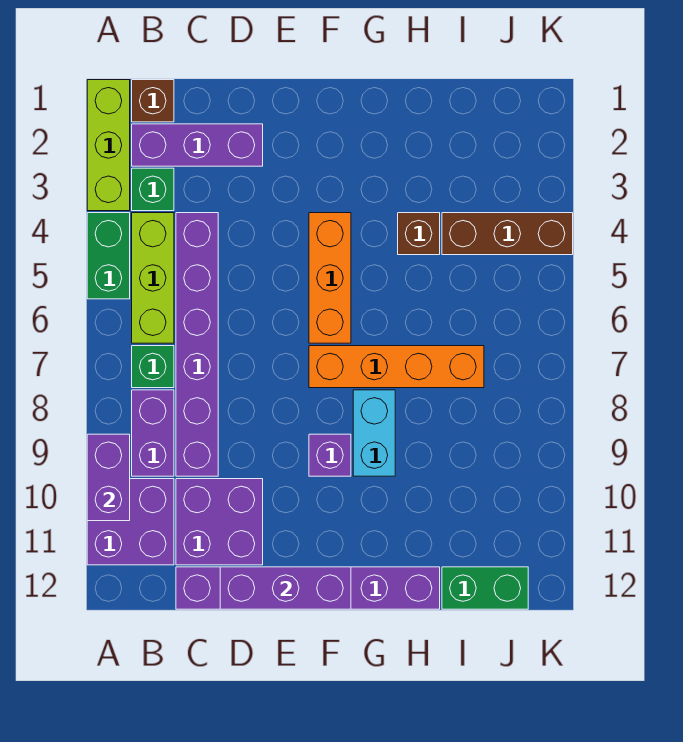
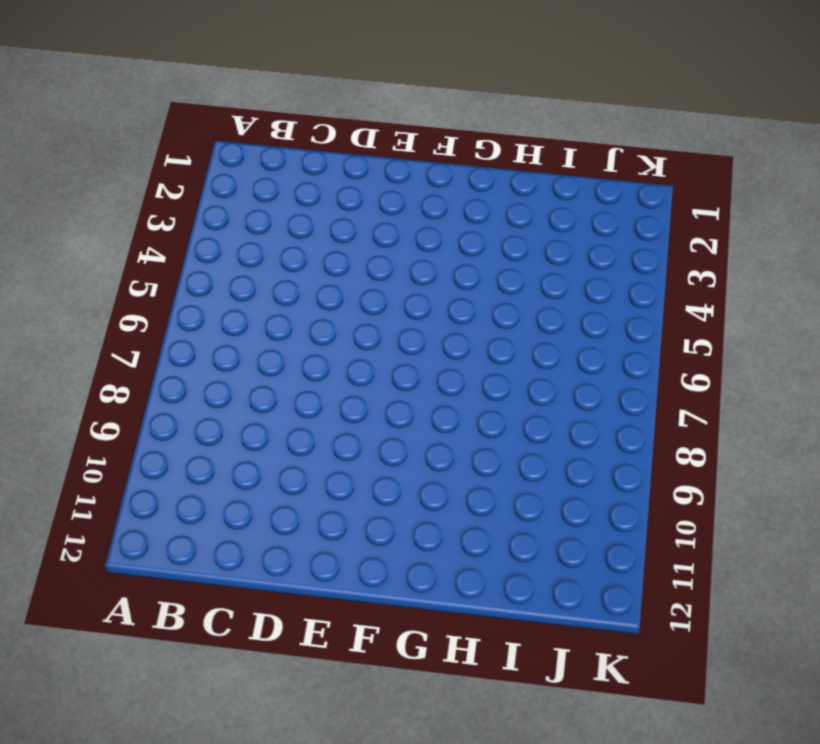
none -> lime brick A1:A3 level 1
none -> green brick A4:A5 level 1
none -> purple brick A10:B11 level 1

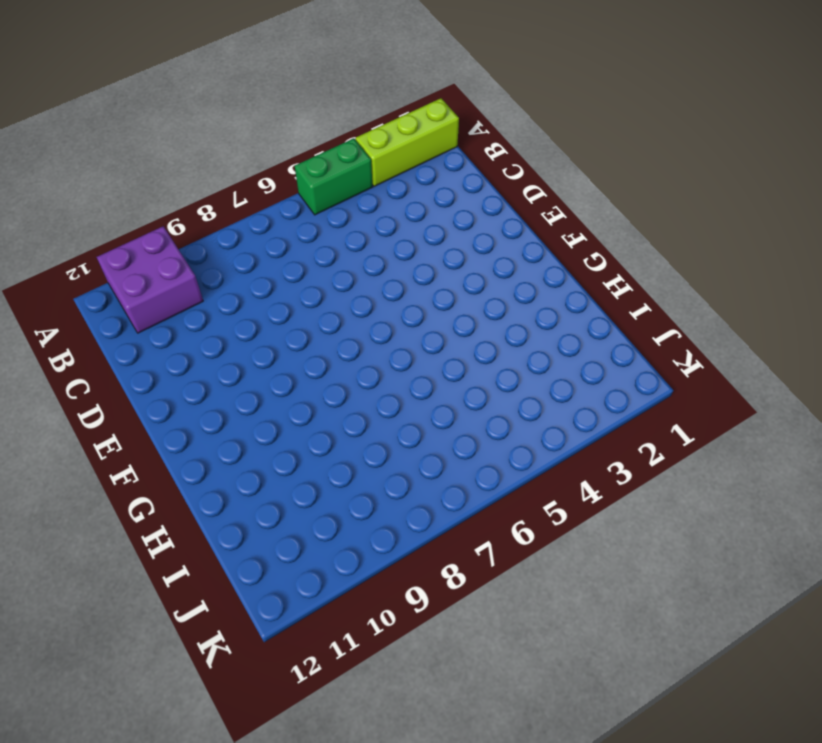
none -> brown brick B1 level 1
none -> purple brick B2:D2 level 1
none -> green brick B3 level 1

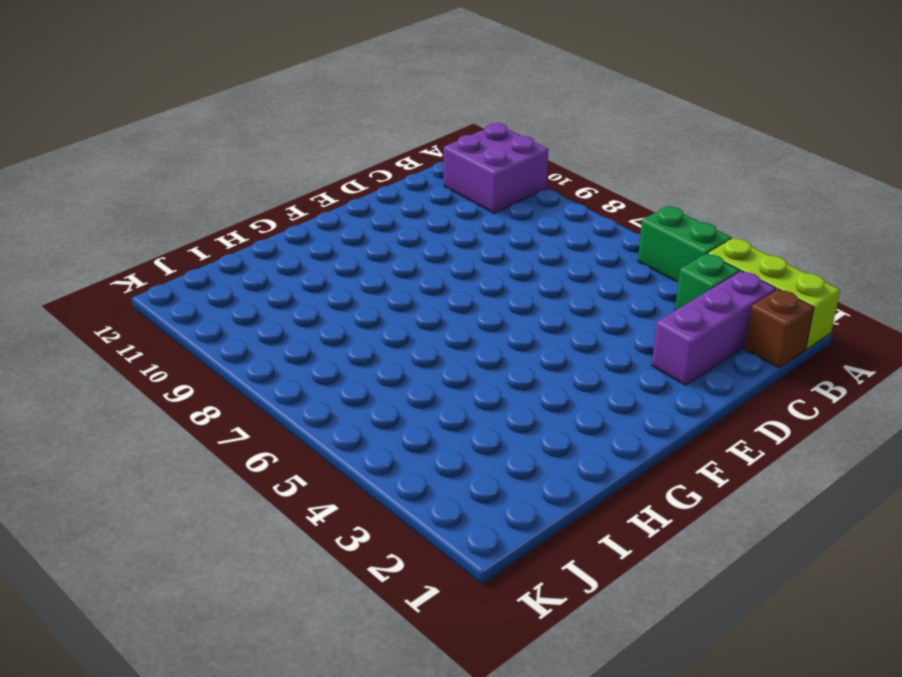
none -> lime brick B4:B6 level 1
none -> green brick B7 level 1
none -> purple brick B8:B9 level 1

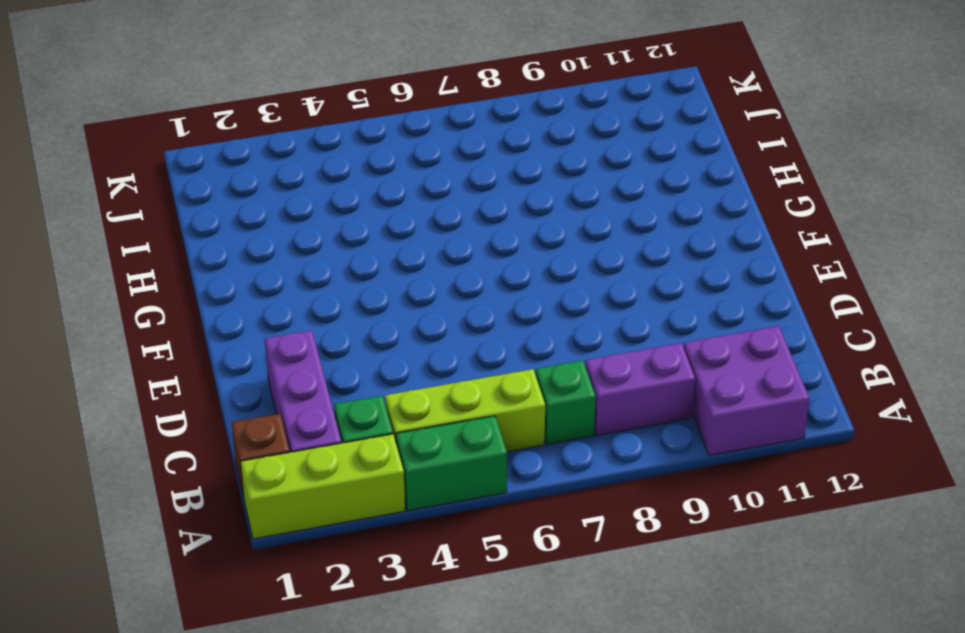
none -> purple brick C4:C9 level 1
none -> purple brick C10:D11 level 1
none -> purple brick C12:H12 level 1

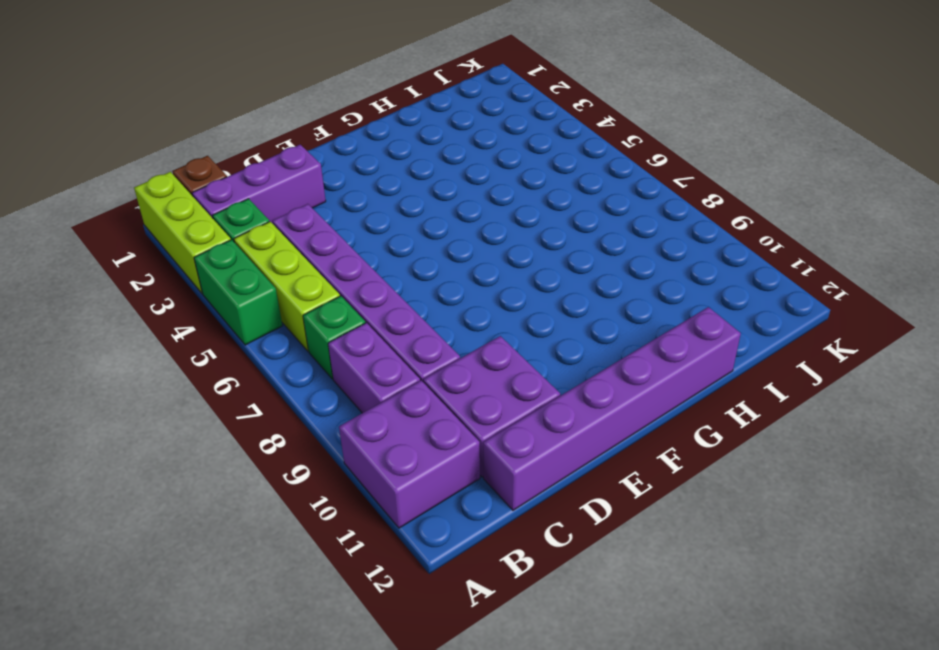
none -> orange brick F4:F6 level 1
none -> orange brick F7:I7 level 1
none -> purple brick F9 level 1

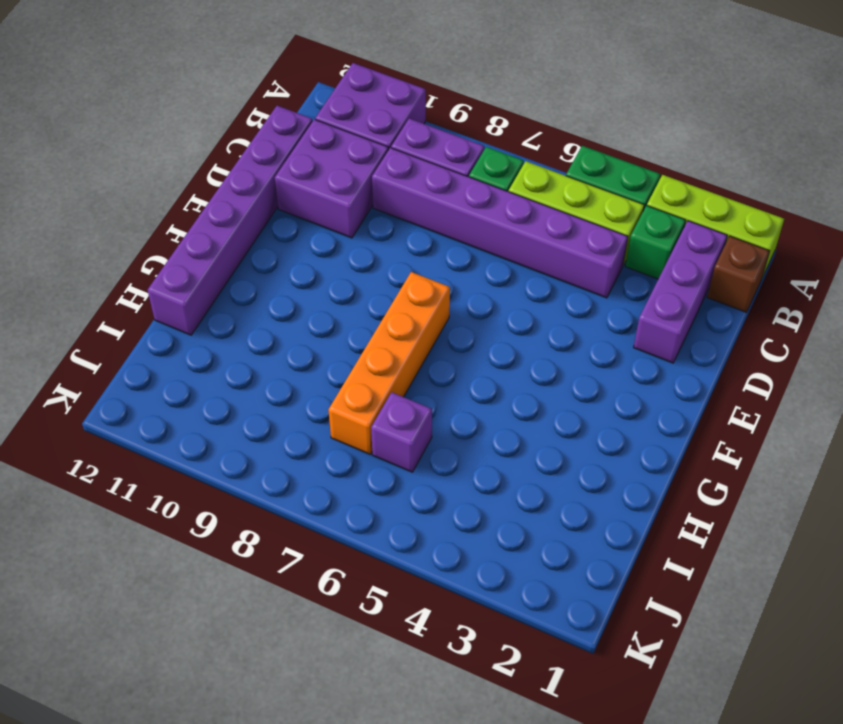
purple brick I6 level 1 -> purple brick F9 level 1
none -> orange brick F4:F6 level 1
none -> cyan brick G8:G9 level 1
none -> brown brick H4 level 1

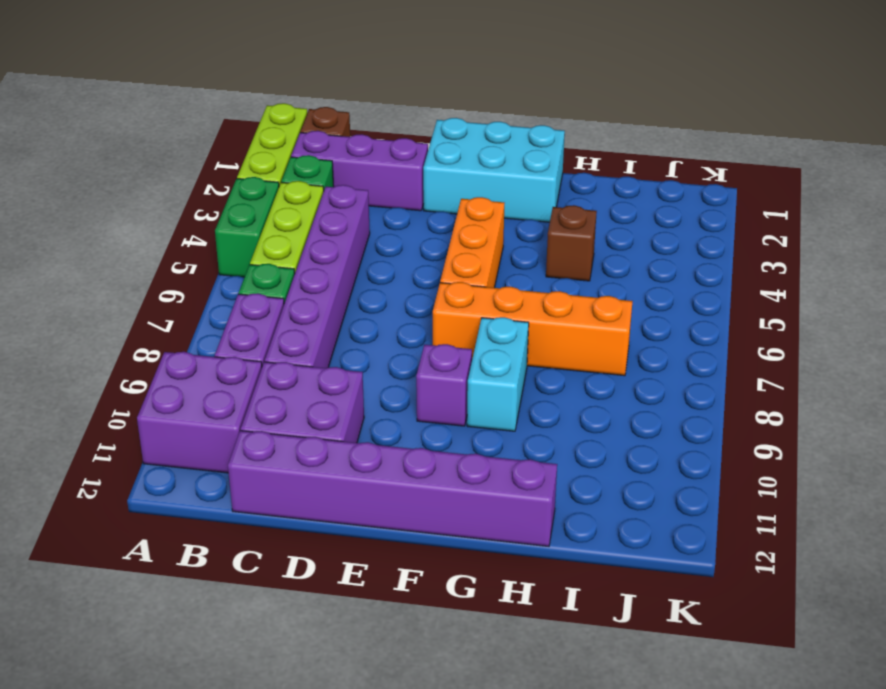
cyan brick E1:G2 level 1 -> none
none -> brown brick I4:K4 level 1
none -> green brick I12:J12 level 1
none -> purple brick A9:A10 level 2

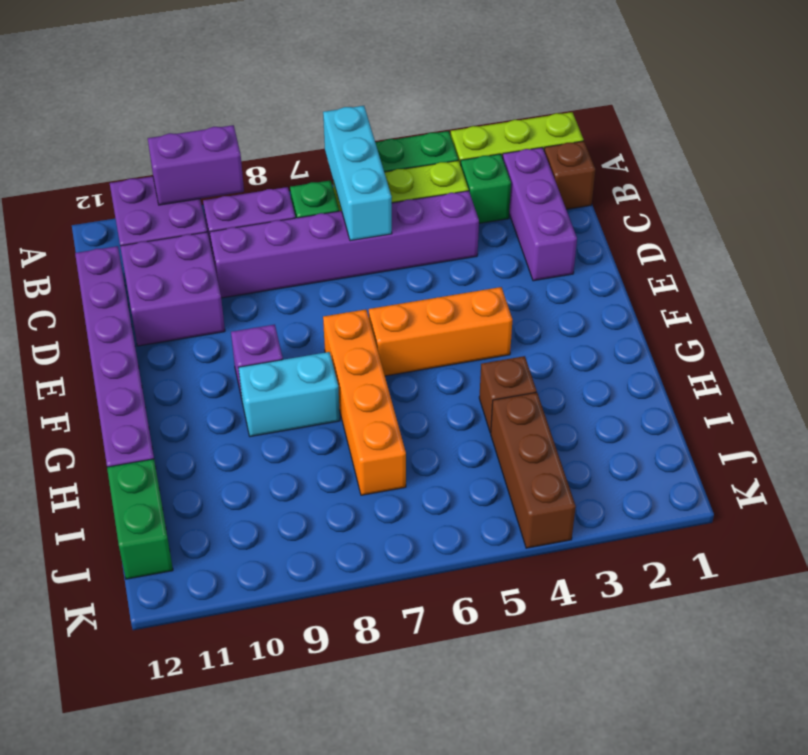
cyan brick A6:C6 level 2 -> none
none -> purple brick D12:F12 level 2

